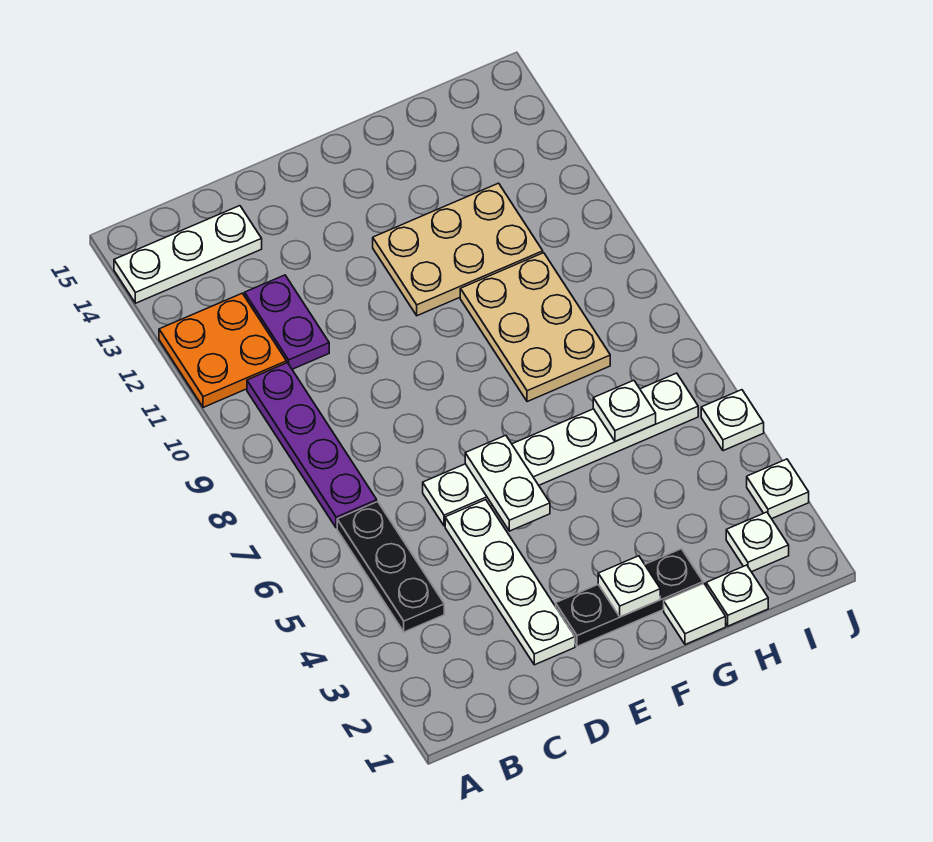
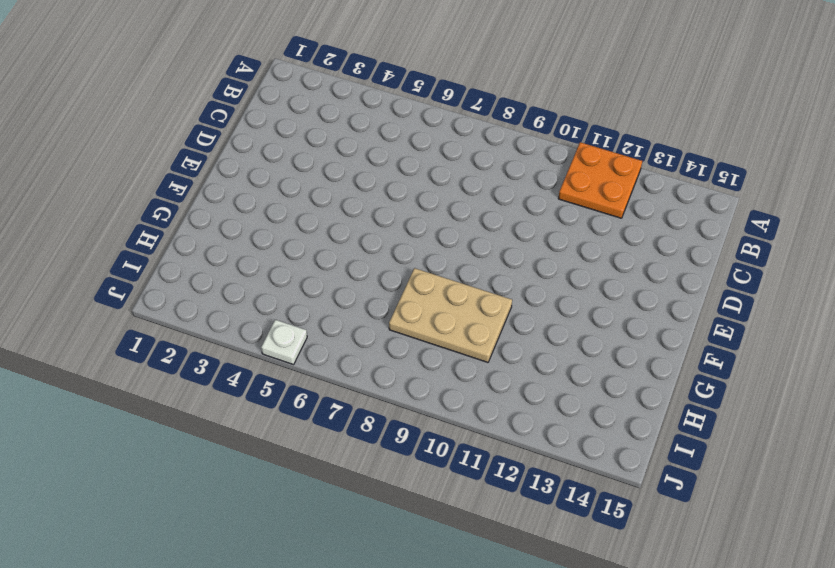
none -> white plate A14:C14 level 1
none -> black plate B4:B6 level 1
none -> purple plate B7:B10 level 1

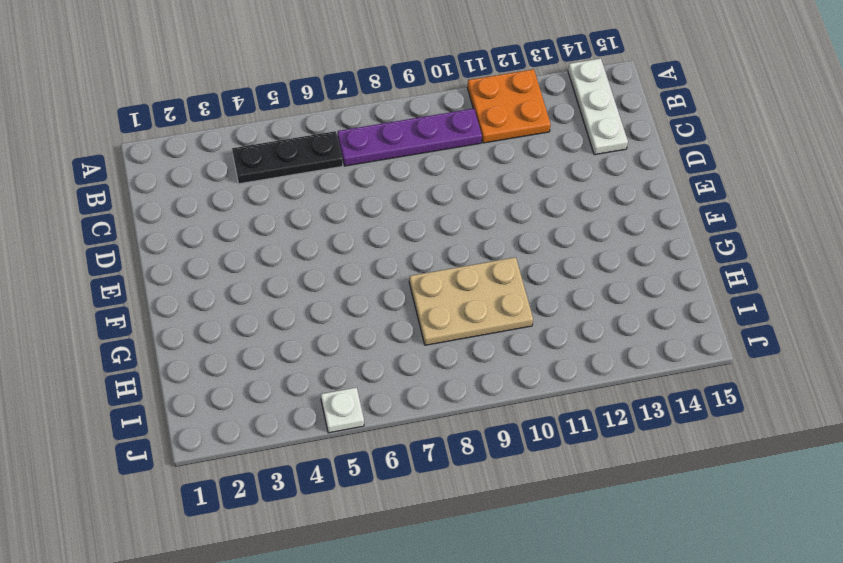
none -> purple plate C11:C12 level 1
none -> white plate D2:D5 level 1
none -> white plate D6:I6 level 1

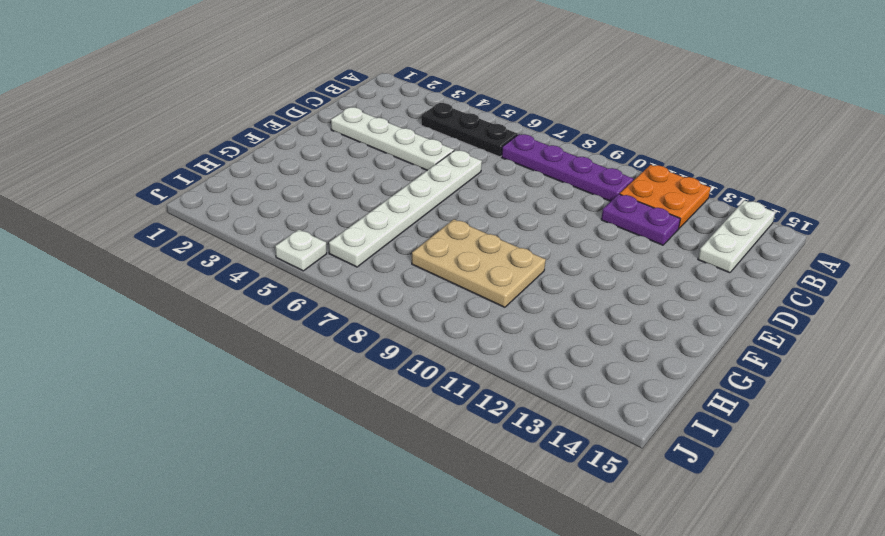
none -> black plate E2:G2 level 1
none -> tan plate F11:H12 level 1
none -> white tile G1 level 1

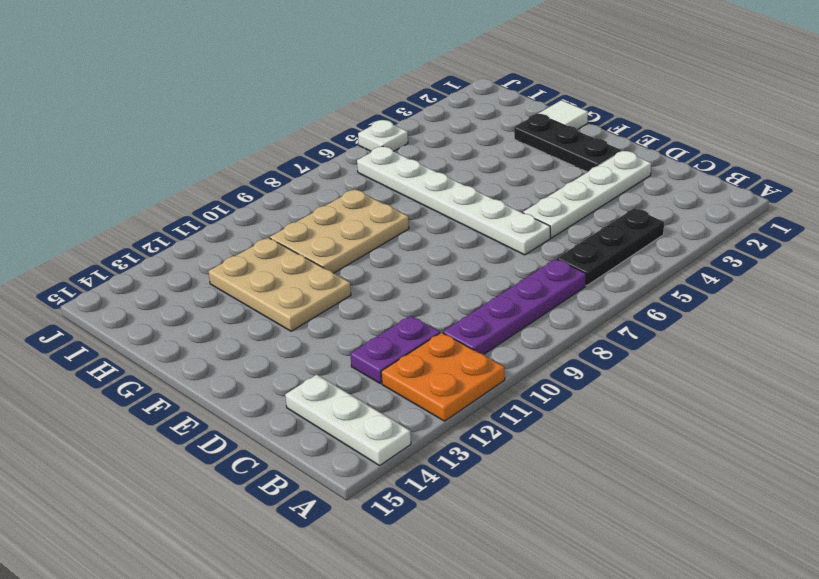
none -> white plate H1 level 1
none -> white plate I2 level 1
none -> white plate J3 level 1

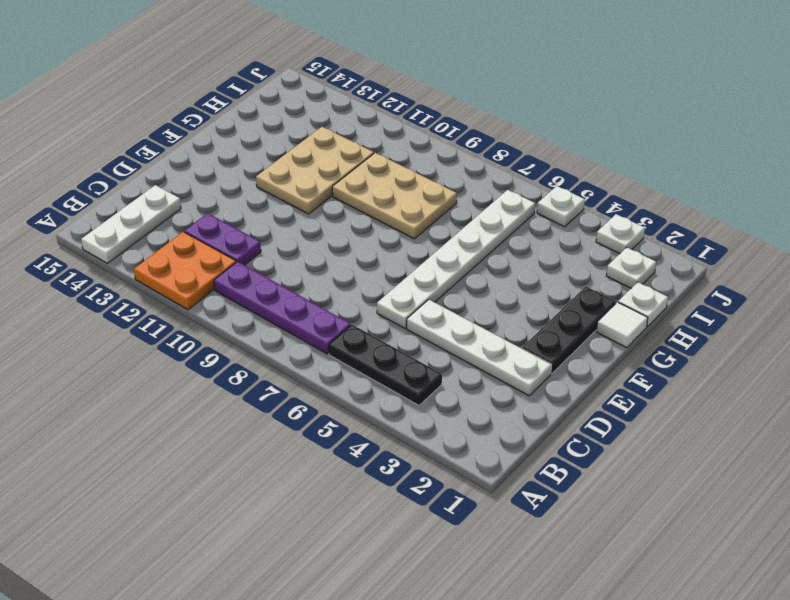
none -> white plate E5:E6 level 2
none -> white plate F2 level 2
none -> white plate H6 level 2

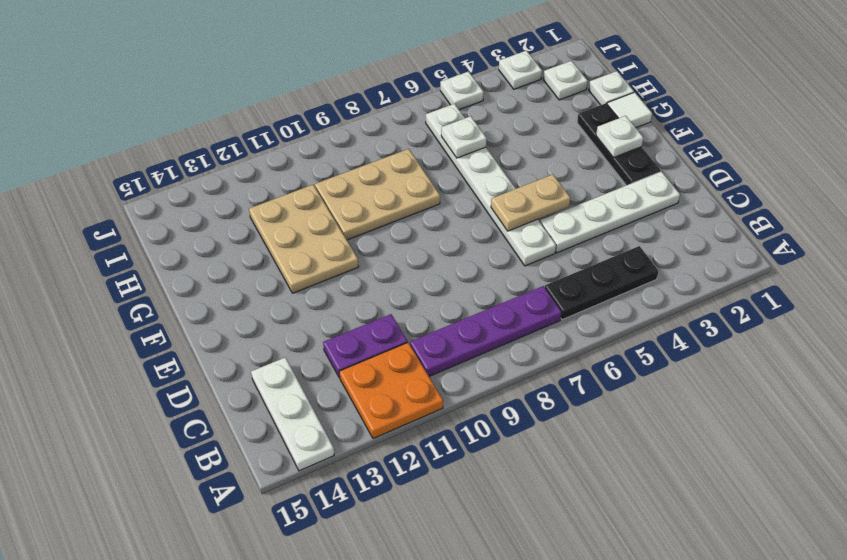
tan plate E5:E6 level 2 -> white plate E5:E6 level 2

